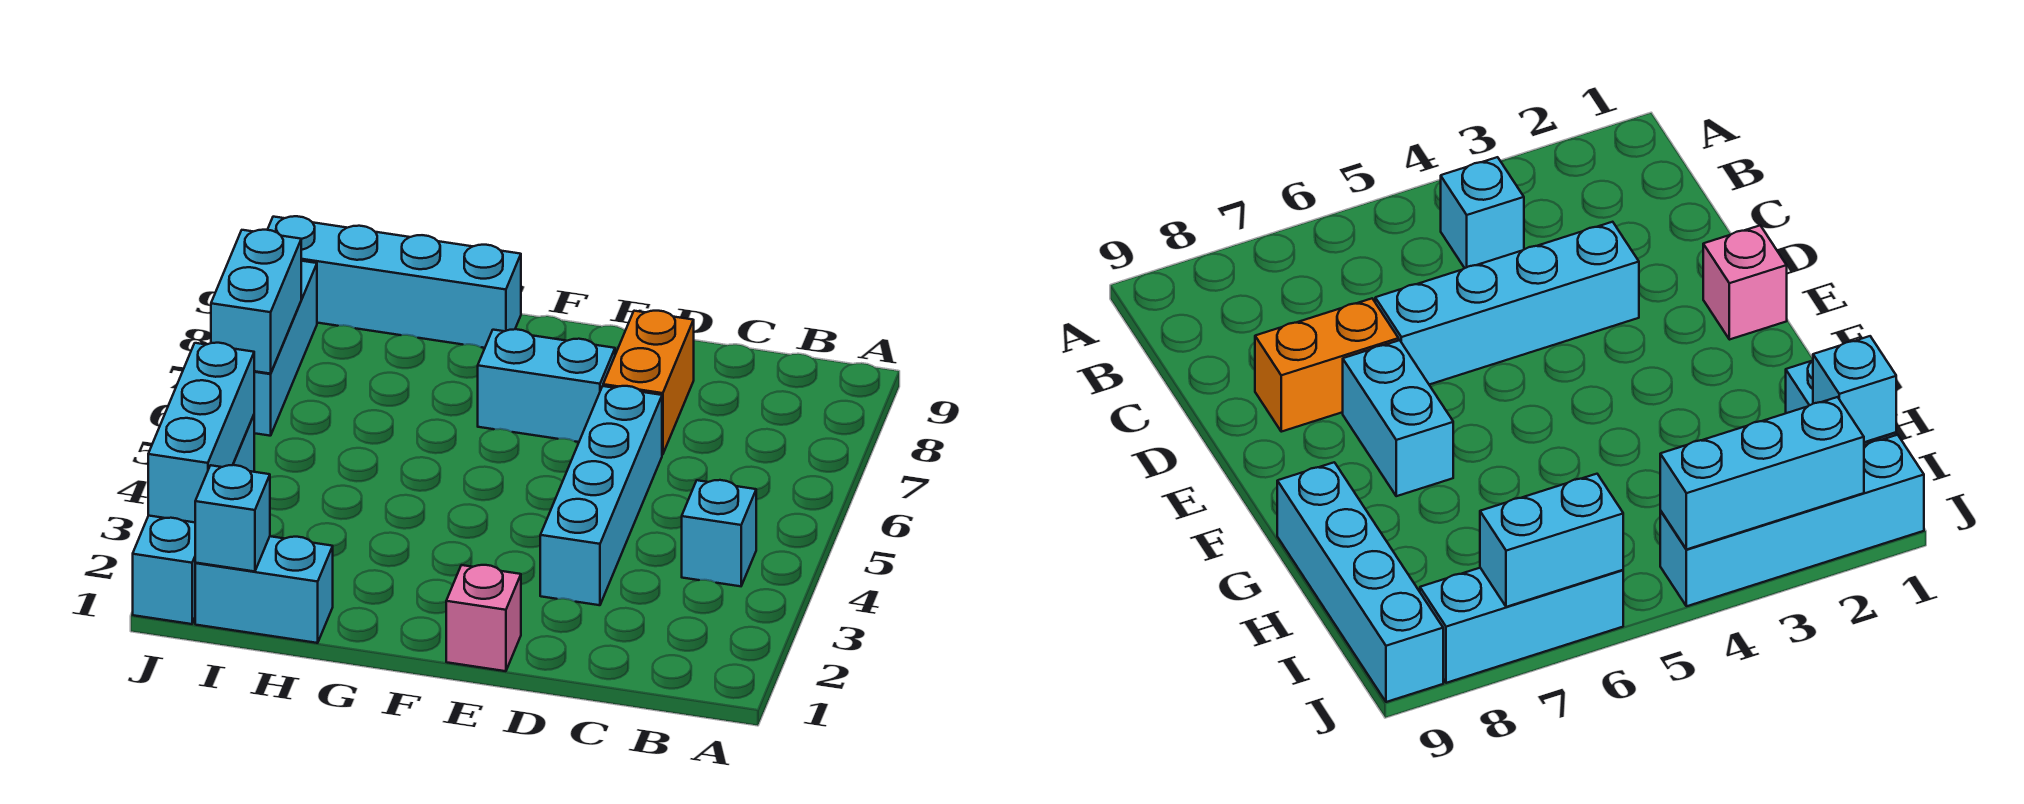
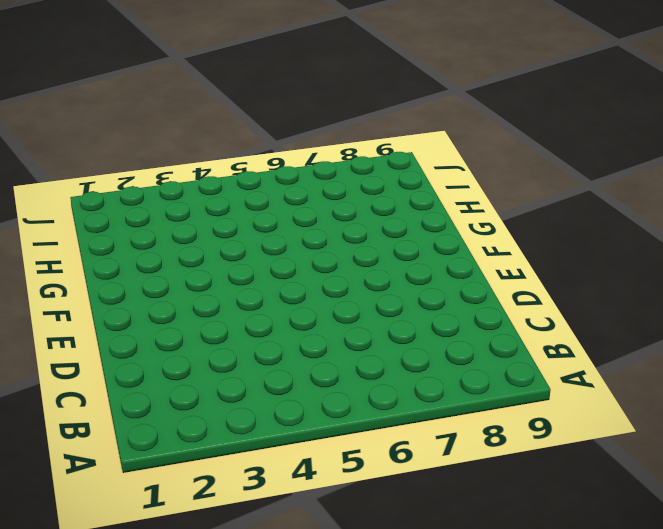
none -> cyan brick B4 level 1
none -> cyan brick D3:D6 level 1
none -> orange brick D7:D8 level 1

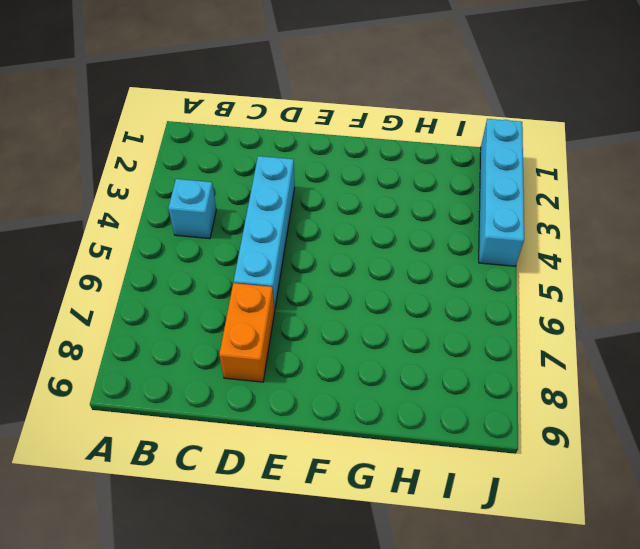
none -> pink brick E1 level 1
none -> cyan brick E7:F7 level 1
none -> cyan brick G9:J9 level 1

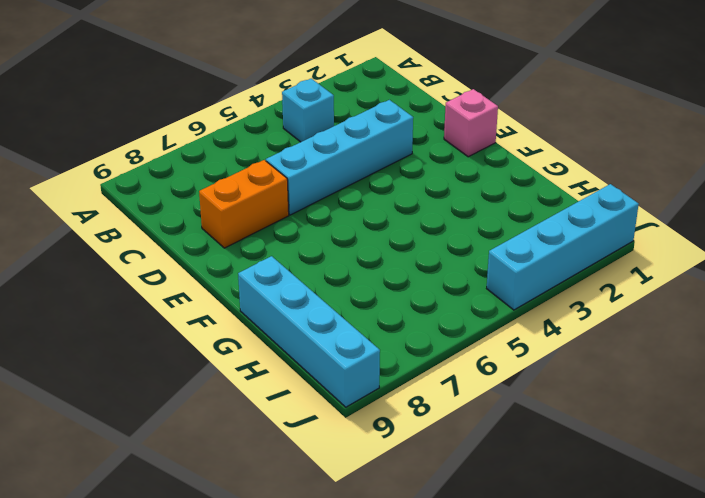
none -> cyan brick E7:F7 level 1
none -> cyan brick H1:I1 level 1
none -> cyan brick J6:J8 level 1

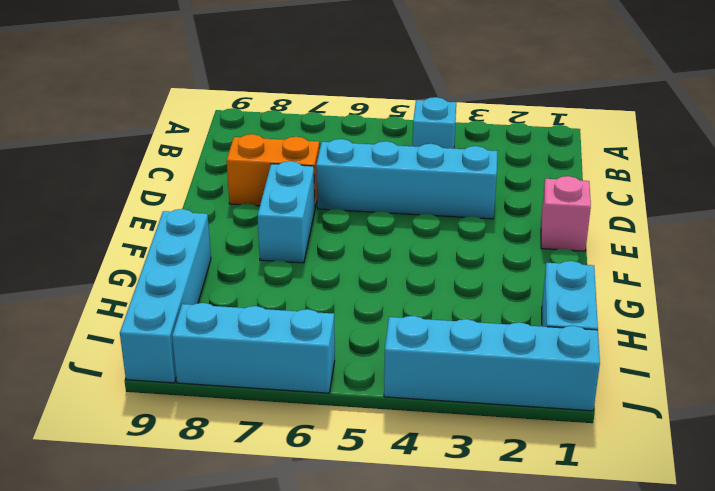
none -> cyan brick I1 level 2
none -> cyan brick J2:J4 level 2
none -> cyan brick J6:J7 level 2

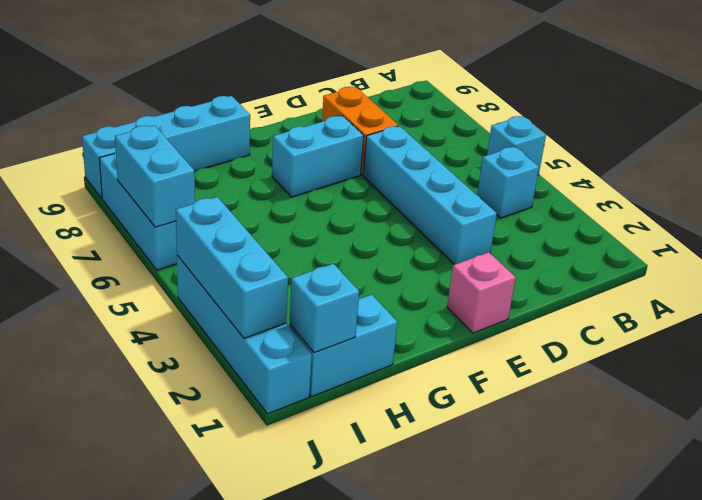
cyan brick A5 level 1 -> none

